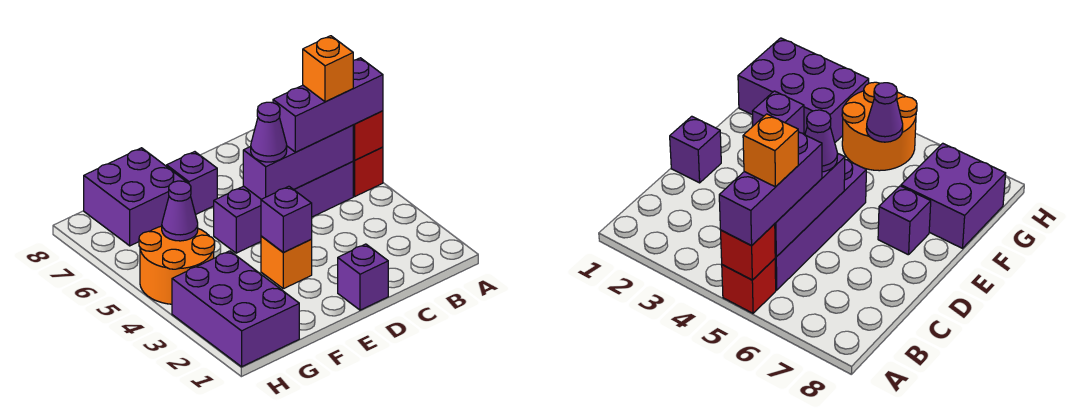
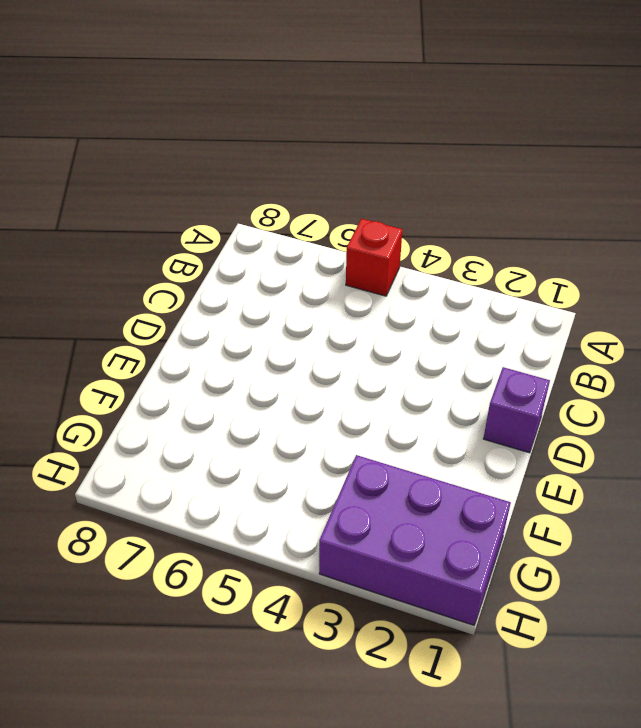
none -> purple brick B5:E5 level 1
none -> orange brick E3 level 1
none -> purple brick E7 level 1

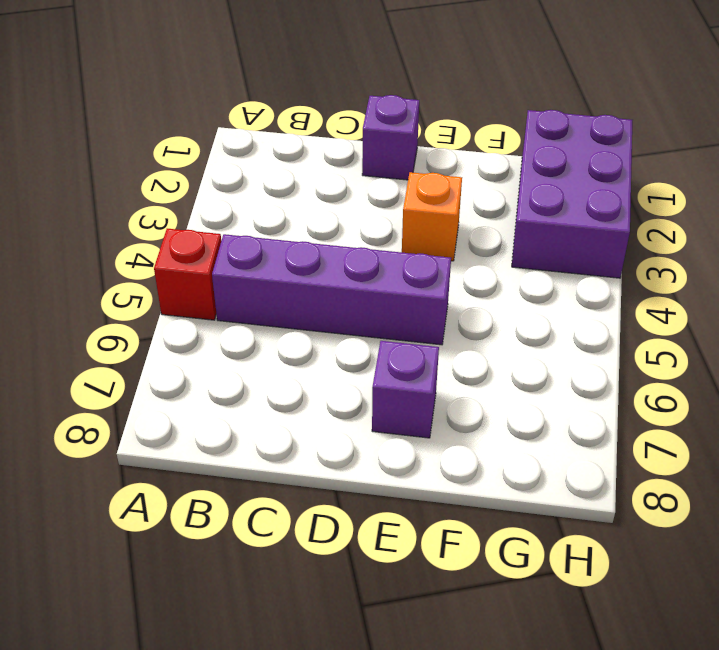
none -> purple brick F7:G8 level 1
none -> orange round brick G4:H5 level 1
none -> red brick A5 level 2

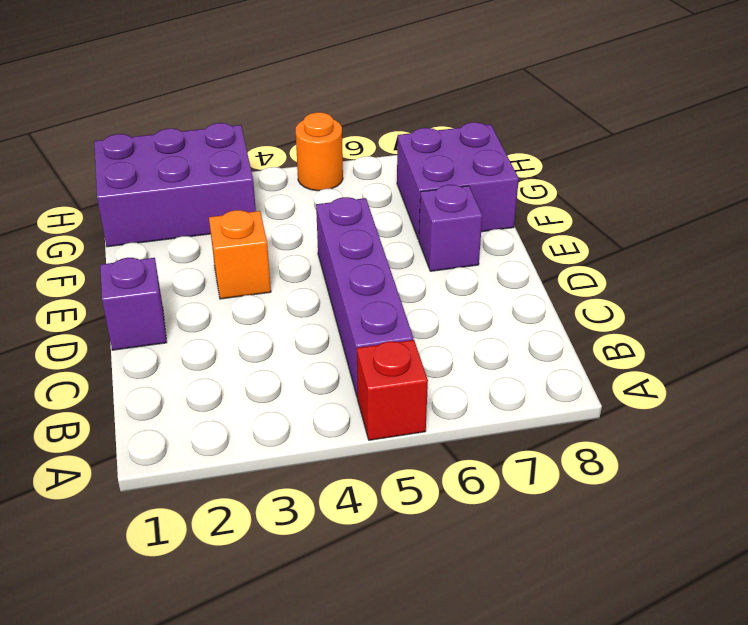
orange round brick H5 level 1 -> orange round brick G4:H5 level 1
none -> red brick A5 level 2
none -> purple brick B5:D5 level 2
none -> purple brick E3 level 2

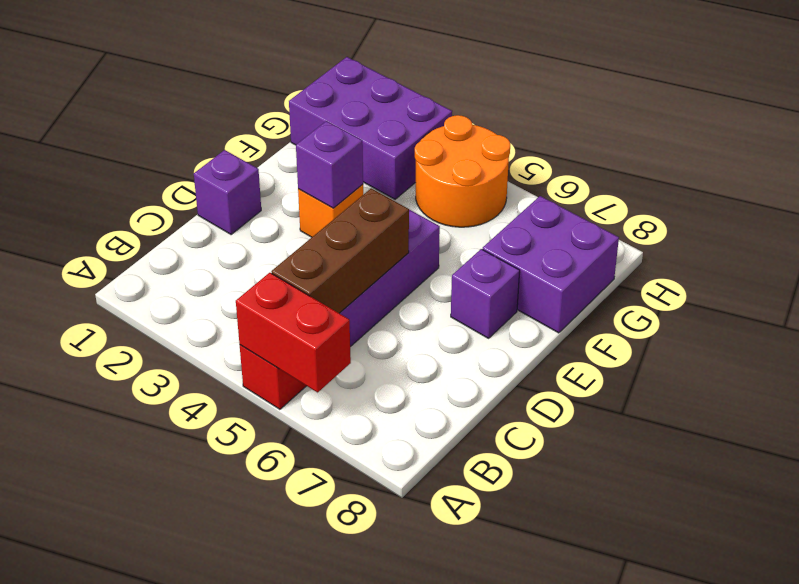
red brick A5:A6 level 2 -> red brick A5 level 2
brown brick B5:D5 level 2 -> purple brick B5:D5 level 2
none -> purple cone G5 level 2
none -> purple brick A5:C5 level 3
none -> purple cone D5 level 3

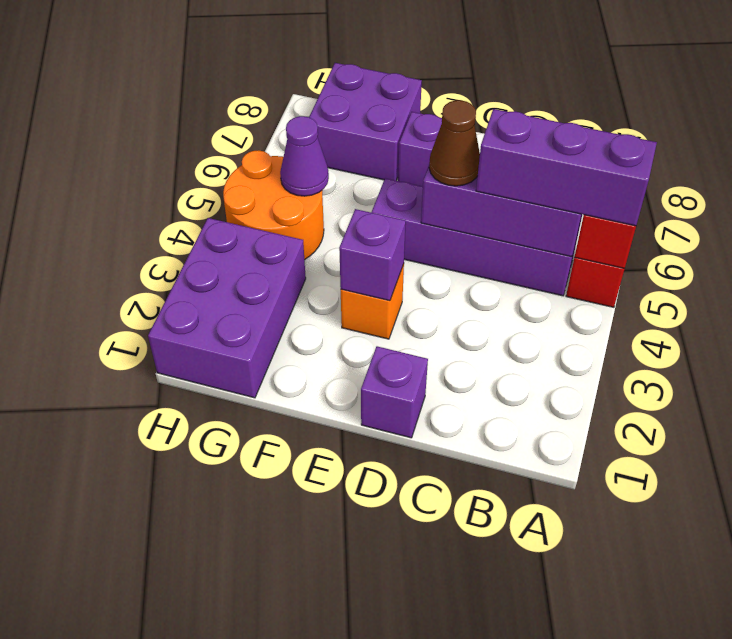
brown cone D5 level 3 -> purple cone D5 level 3
none -> orange brick B5 level 4

